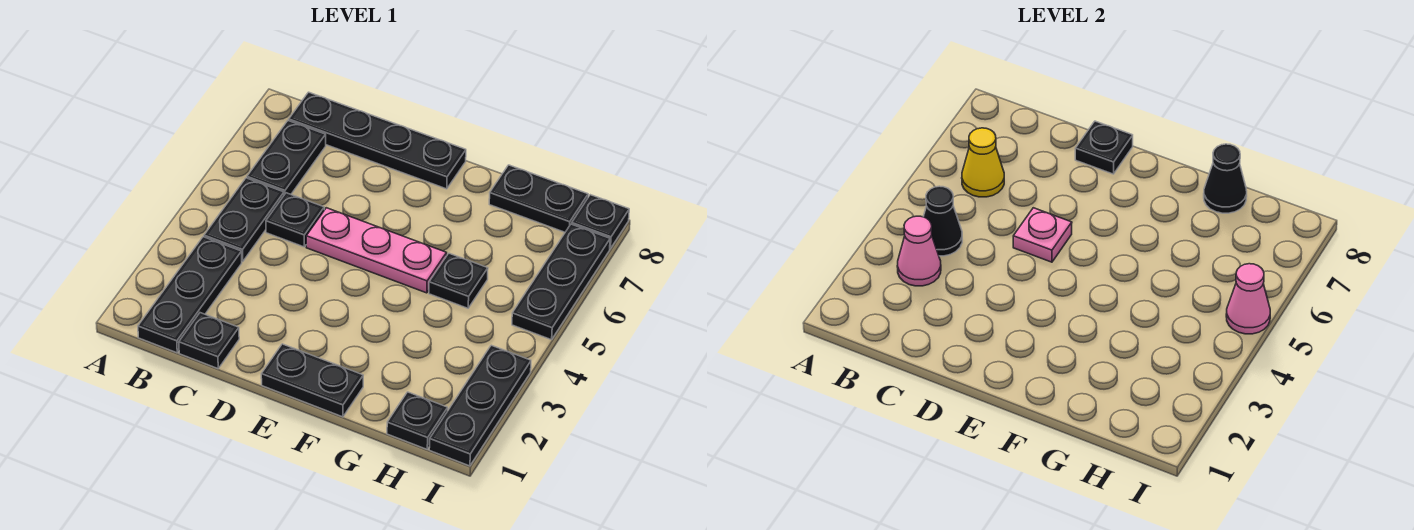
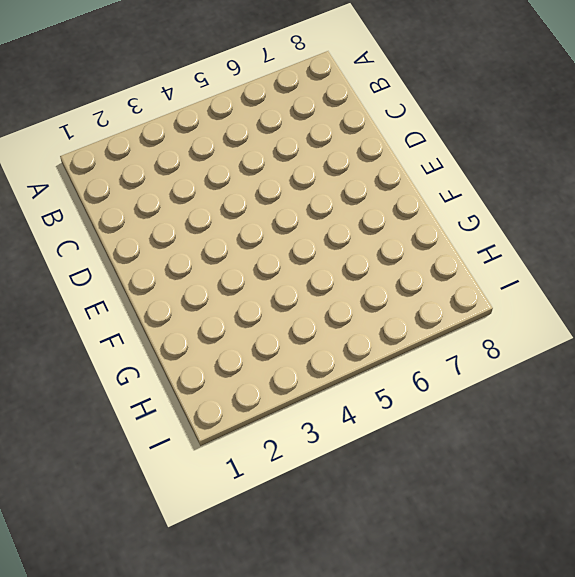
none -> black plate B1:B3 level 1
none -> black plate B4:B5 level 1
none -> black plate B6:B7 level 1

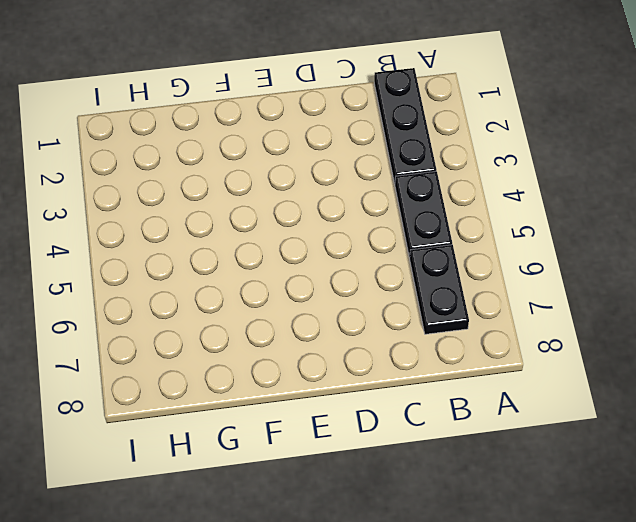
none -> black plate B8:E8 level 1
none -> black plate C1 level 1
none -> black plate C5 level 1

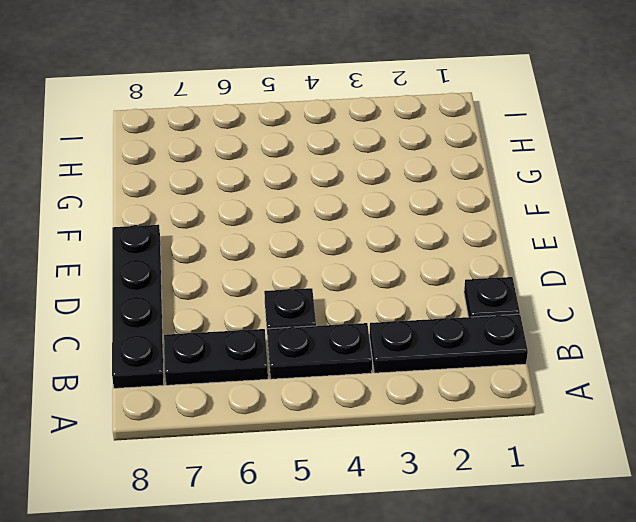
none -> pink plate D5:F5 level 1
none -> black plate E1:F1 level 1
none -> black plate G5 level 1

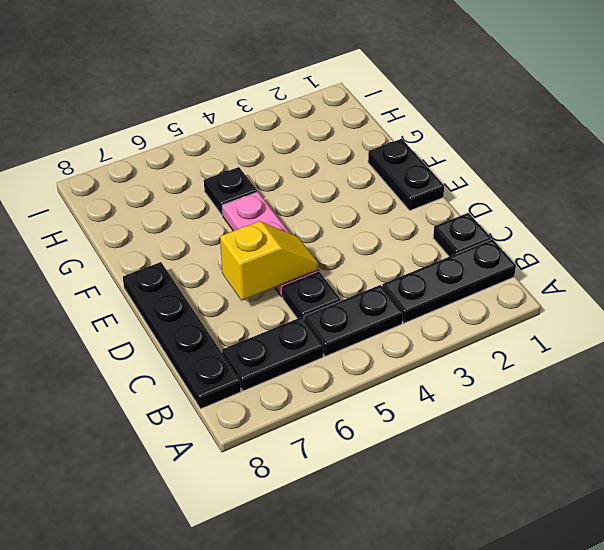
yellow slope D5:D6 level 2 top 6 -> pink plate D5 level 2
none -> black plate G8:H8 level 1
none -> black plate H1 level 1
none -> black plate I1:I3 level 1

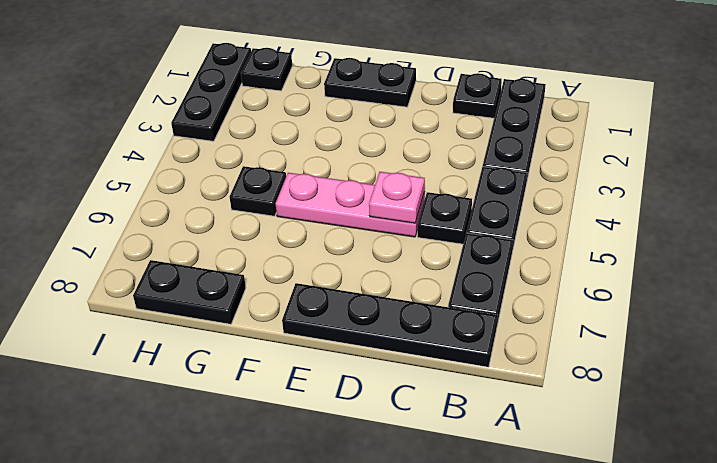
none -> black plate I5:I7 level 1
none -> black plate I8 level 1
none -> pink cone B3 level 2

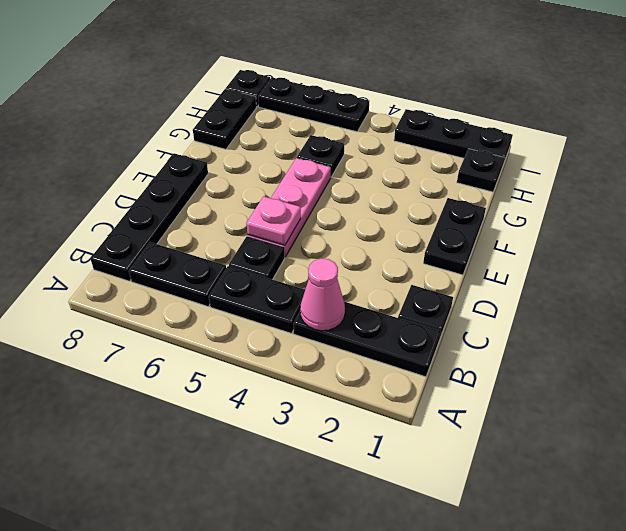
none -> black cone B4 level 2
none -> yellow cone B6 level 2
none -> black plate D8 level 2

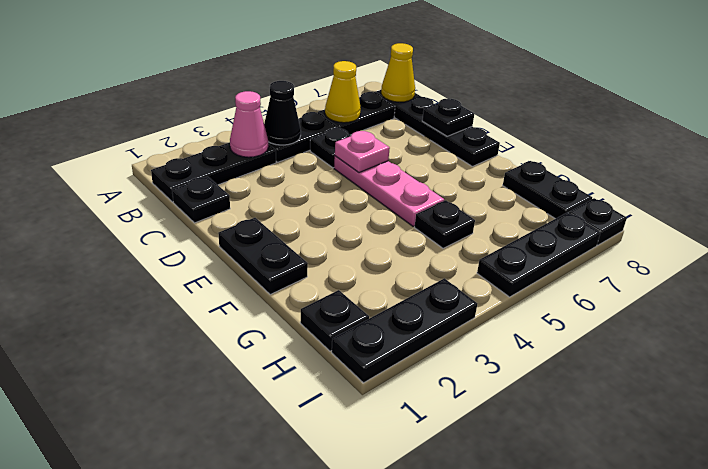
yellow cone B8 level 2 -> none
none -> black cone G8 level 2
none -> pink cone I5 level 2

